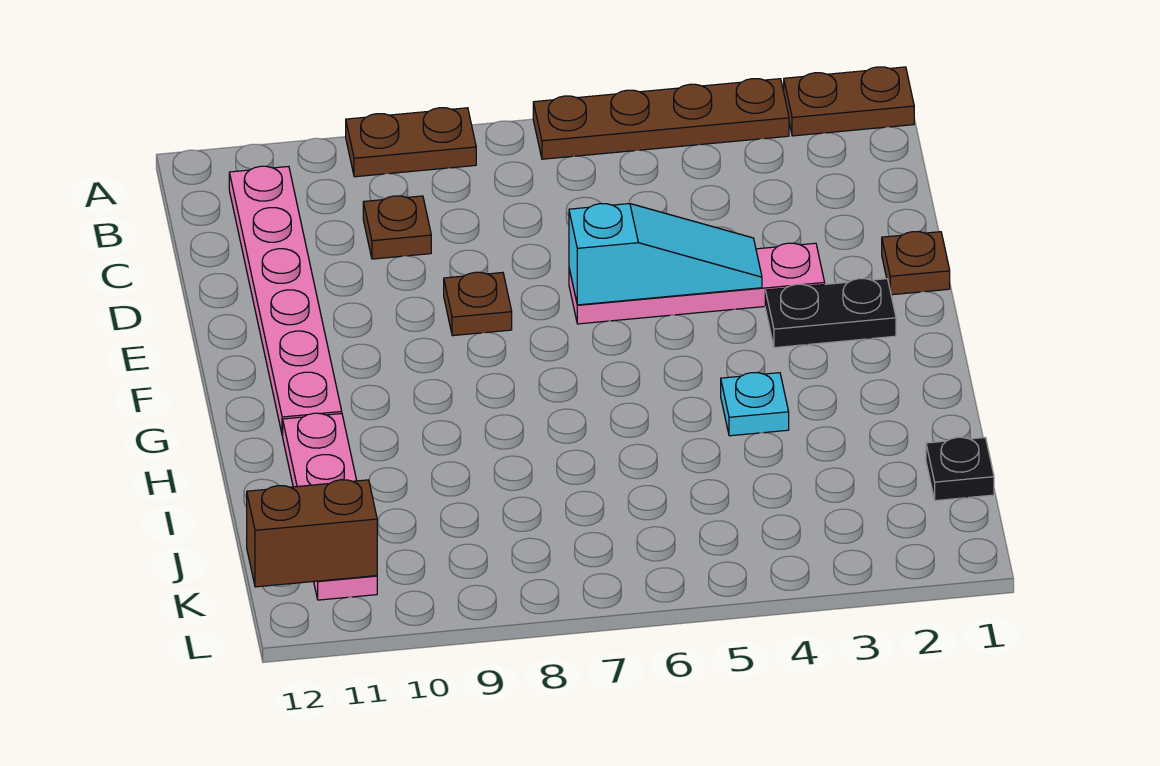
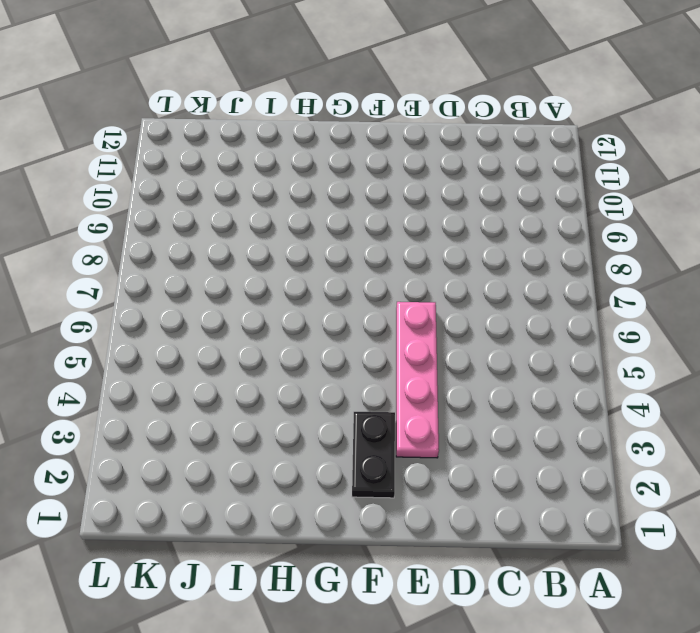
none -> brown plate A1:A2 level 1
none -> brown plate A3:A6 level 1
none -> brown plate A8:A9 level 1

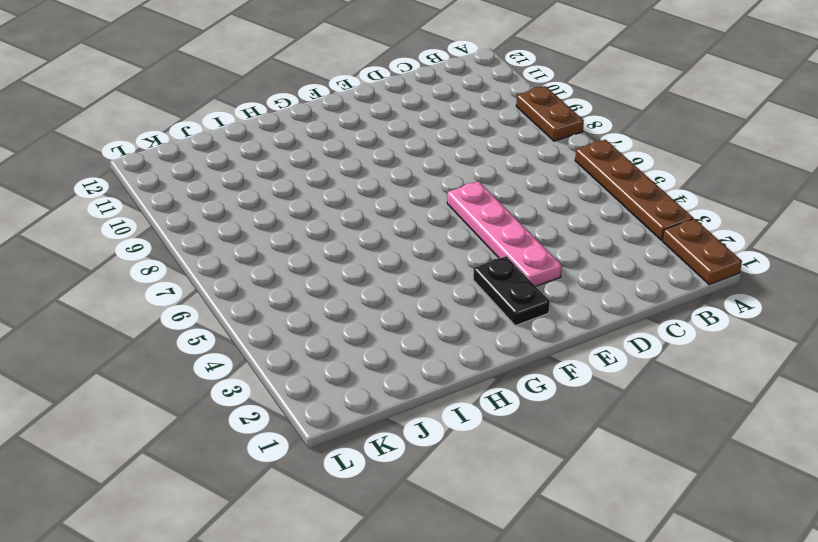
none -> pink plate B11:G11 level 1
none -> brown plate C9 level 1
none -> brown plate E1 level 1

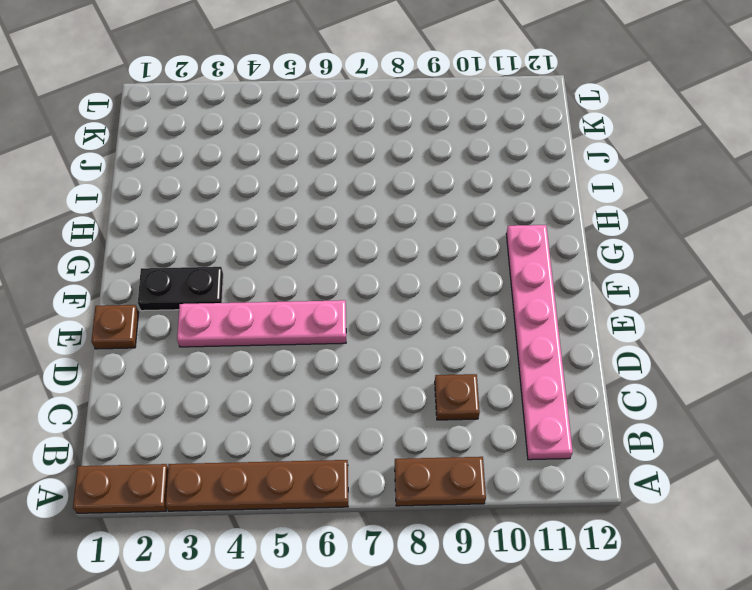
none -> brown plate E8 level 1
none -> cyan plate H4 level 1
none -> pink plate H11:K11 level 1

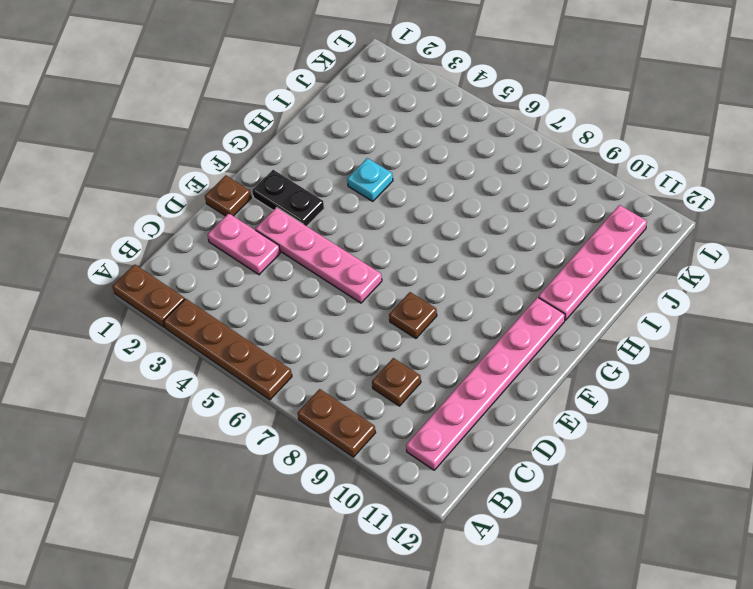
pink plate D2:D3 level 1 -> none
none -> black plate J1 level 1
none -> cyan slope E4:E6 level 2 top 6
none -> brown brick K11:K12 level 2

